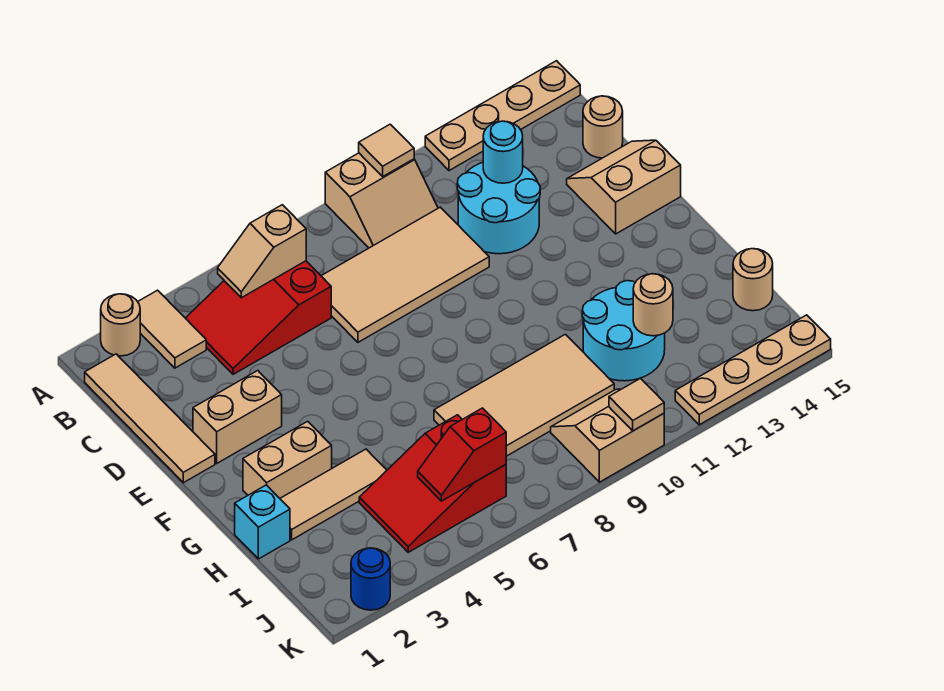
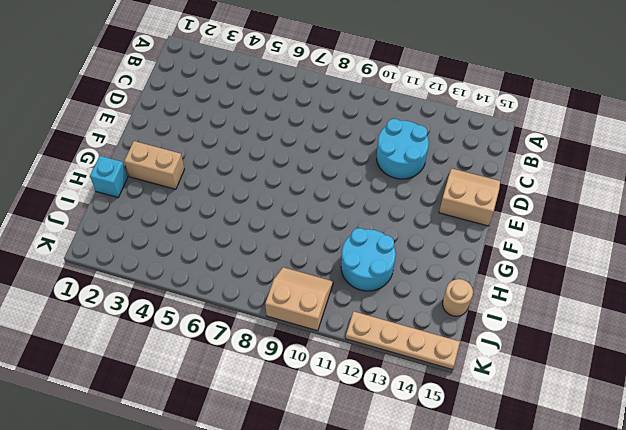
none -> tan round brick A2 level 1
none -> tan tile A3:B3 level 1
none -> tan slope A9:B10 level 1 top A

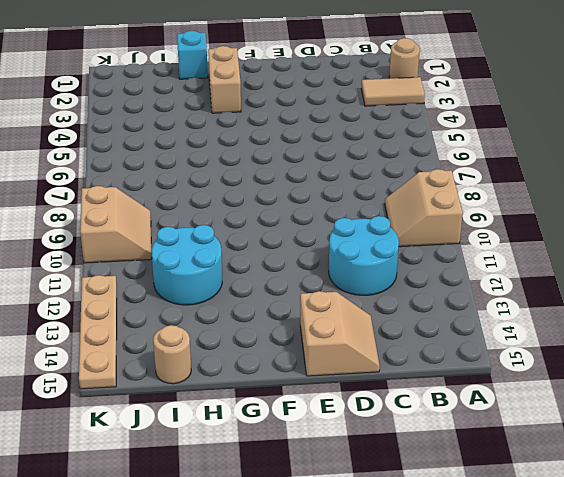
none -> tan plate A12:A15 level 1
none -> tan tile B1:E1 level 1
none -> red slope B4:C6 level 1 top 6

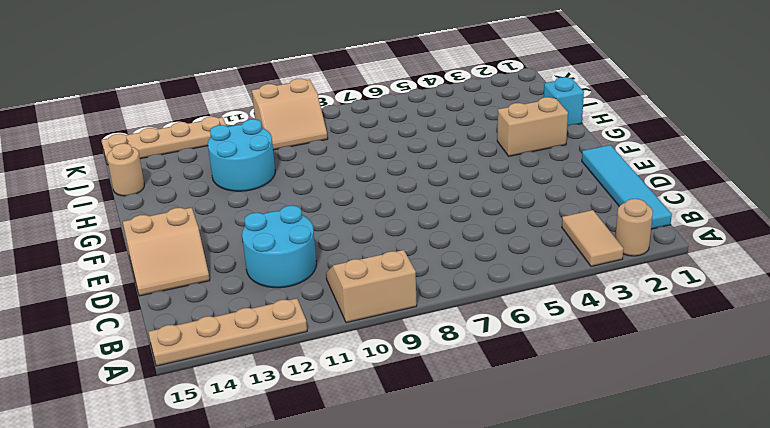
cyan tile B1:E1 level 1 -> tan tile B1:E1 level 1
none -> red slope B4:C6 level 1 top 6
none -> tan tile C7:D10 level 1
none -> tan round brick C15 level 1

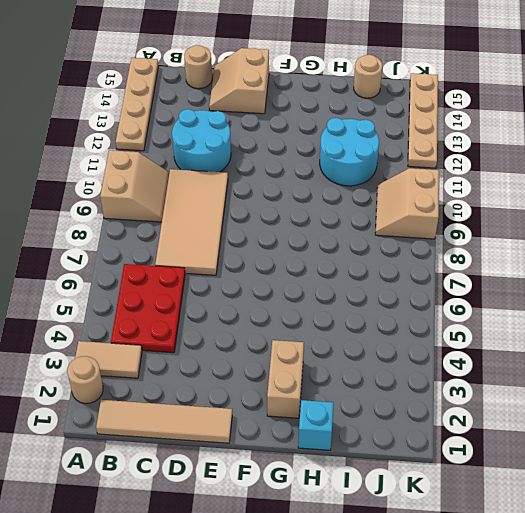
red plate B4:C6 level 1 -> red slope B4:C6 level 1 top 6
none -> tan brick E2:E3 level 1
none -> tan tile H2:H4 level 1
none -> tan tile H7:I10 level 1

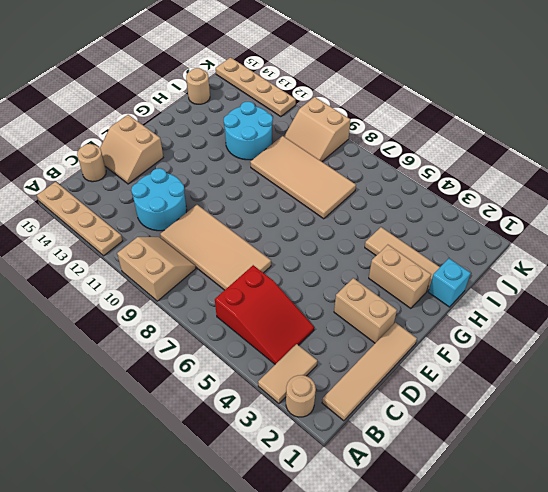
none -> red slope I4:J6 level 1 top 6
none -> blue round brick K2 level 1
none -> tan tile A10 level 2

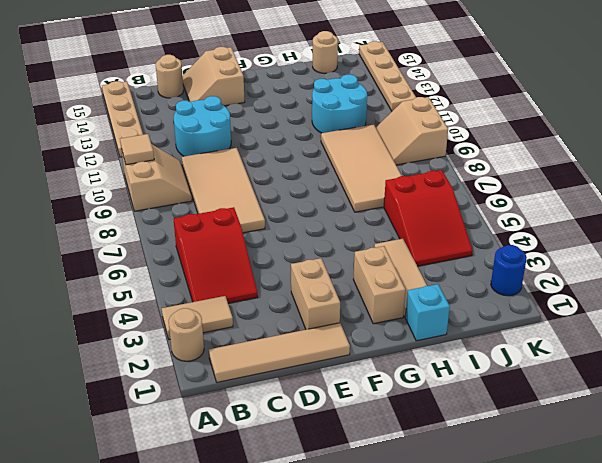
none -> tan slope B5:B6 level 2 top 6
none -> cyan round brick C12 level 2
none -> tan round brick I12 level 2

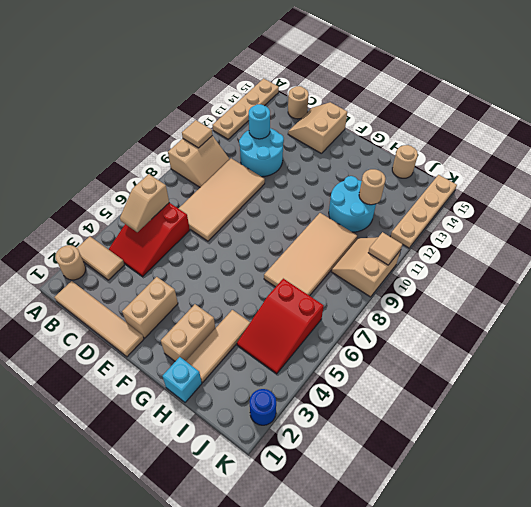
none -> red slope J5:J6 level 2 top 6

